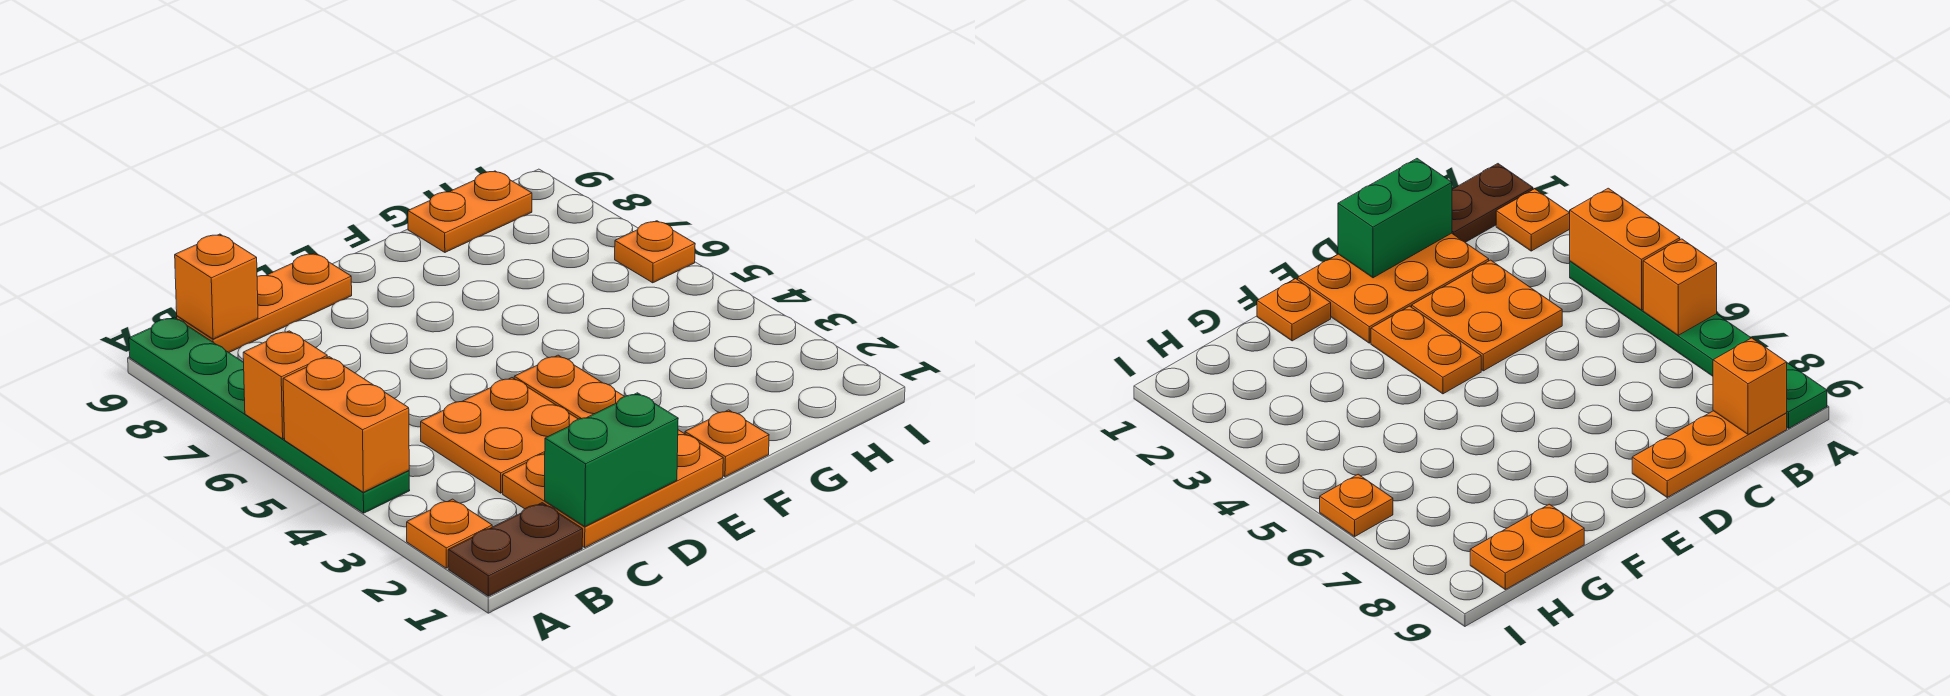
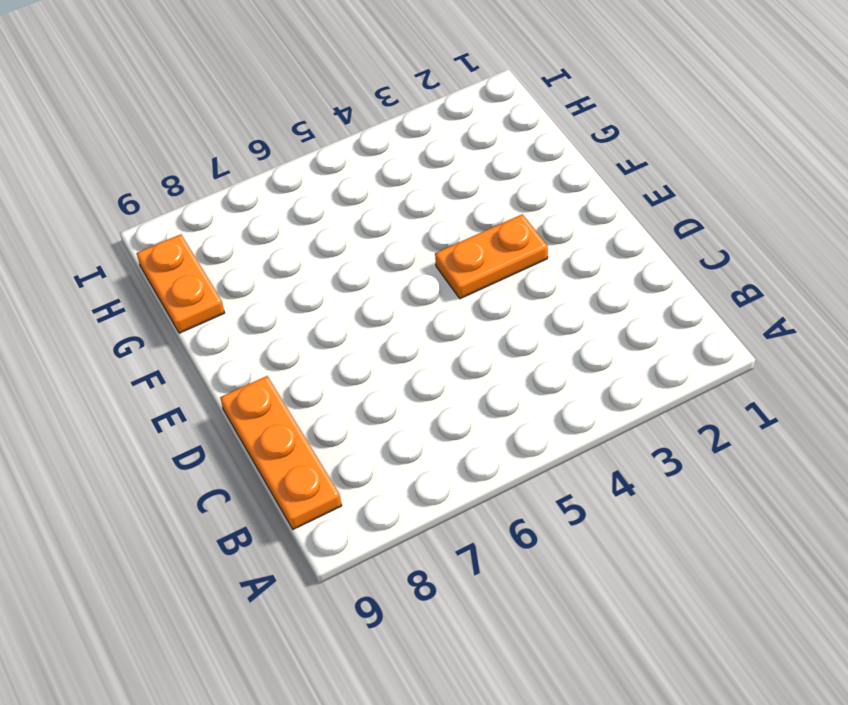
none -> brown plate A1:B1 level 1
none -> orange plate A2 level 1
none -> green plate A4:A9 level 1

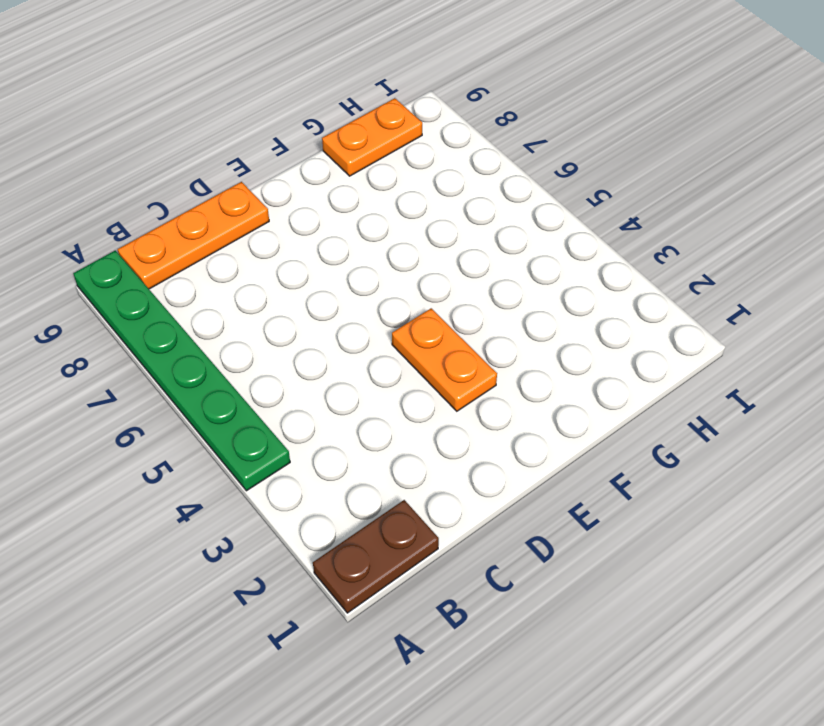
none -> orange plate A2 level 1
none -> orange plate C1:E2 level 1
none -> orange plate C3:D4 level 1

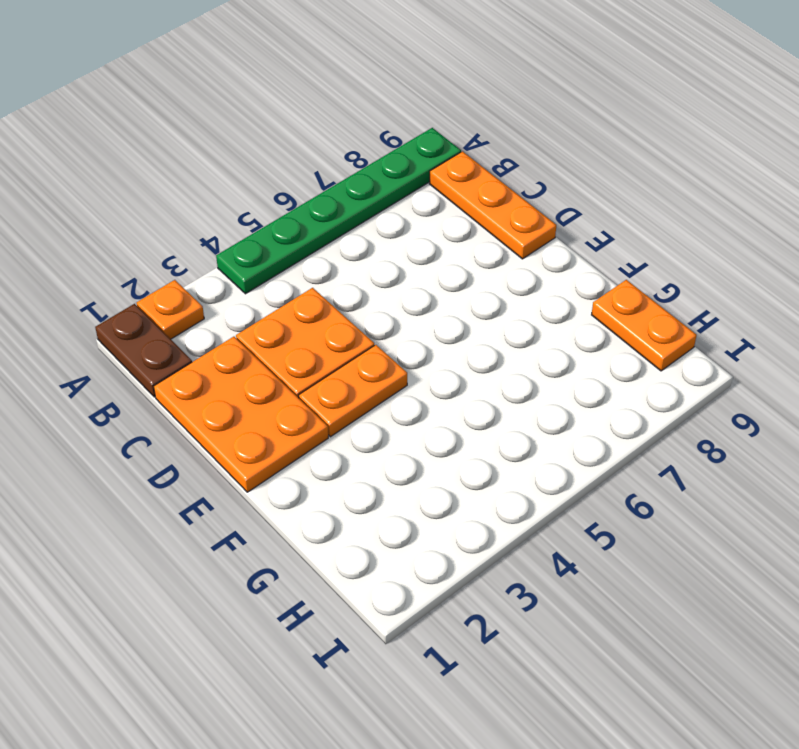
none -> orange plate F1 level 1
none -> orange plate I6 level 1
none -> orange brick A4:A5 level 2

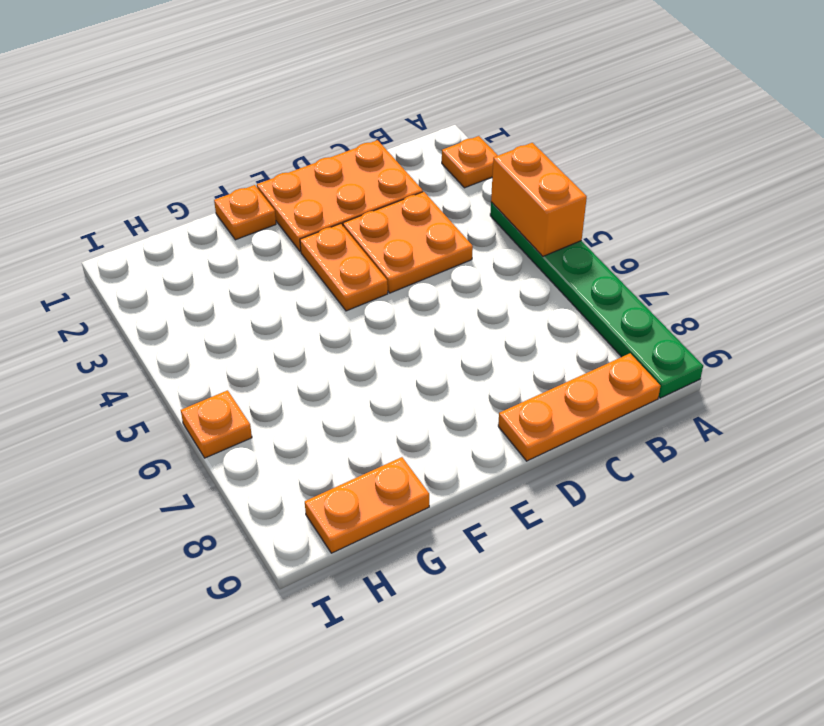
none -> brown plate A1:B1 level 1
none -> orange brick A6 level 2
none -> orange brick B9 level 2

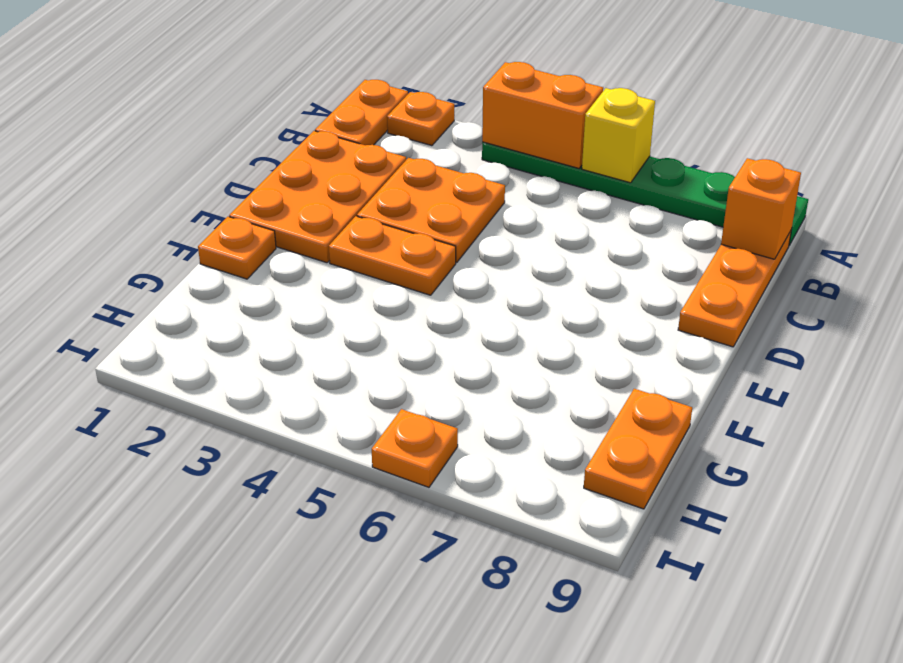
orange plate A1:B1 level 1 -> brown plate A1:B1 level 1
yellow brick A6 level 2 -> orange brick A6 level 2
none -> green brick C1:D1 level 2

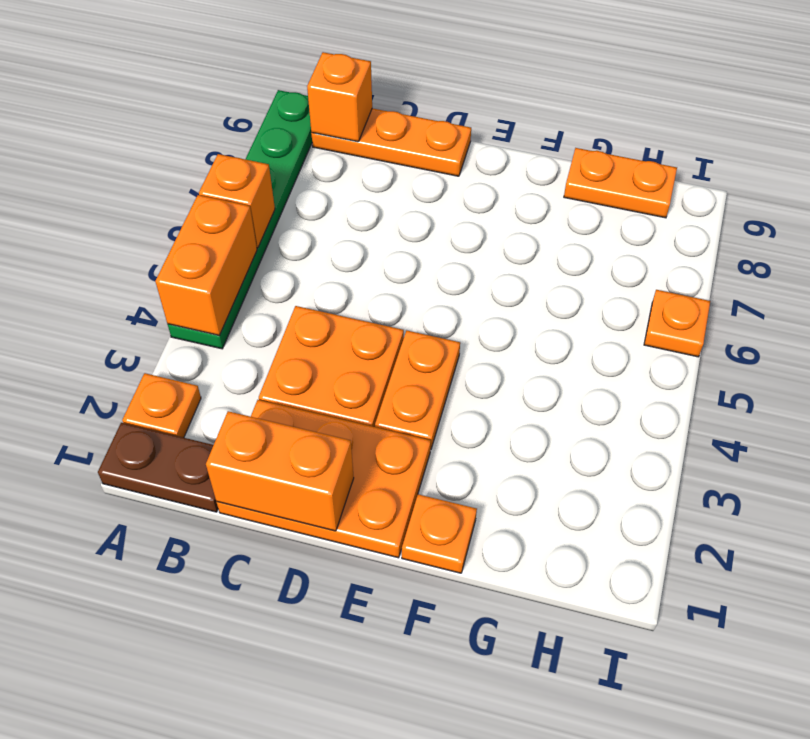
orange brick C1:D1 level 2 -> green brick C1:D1 level 2

